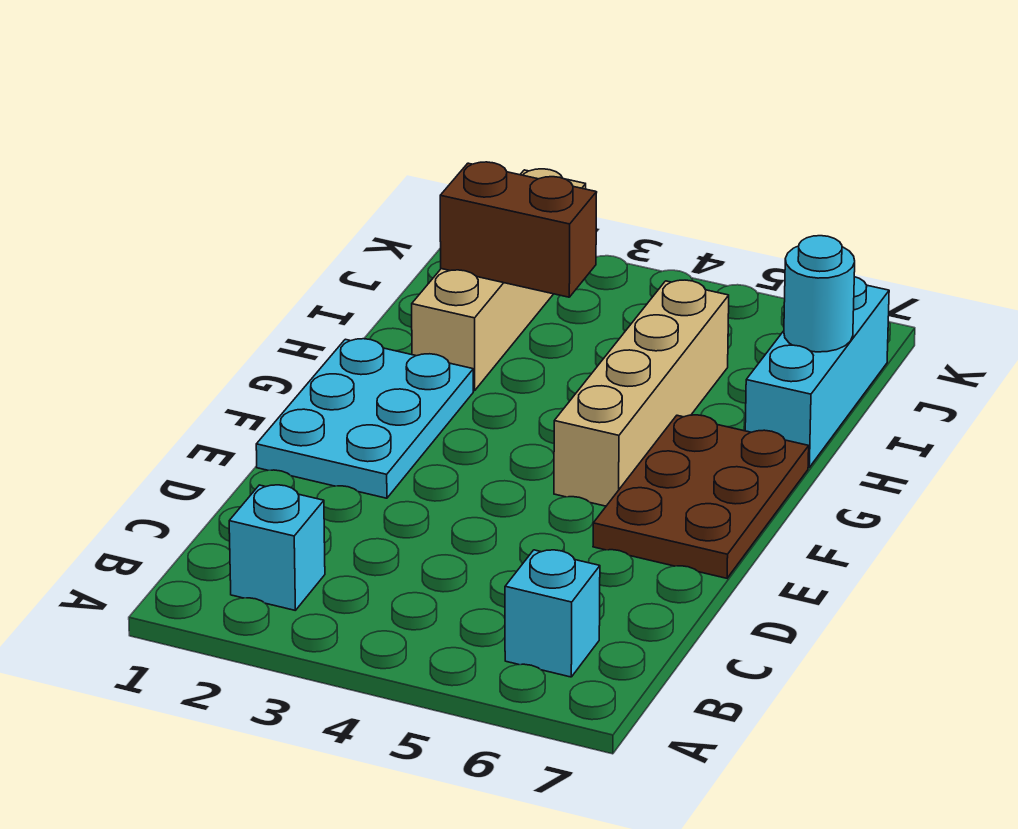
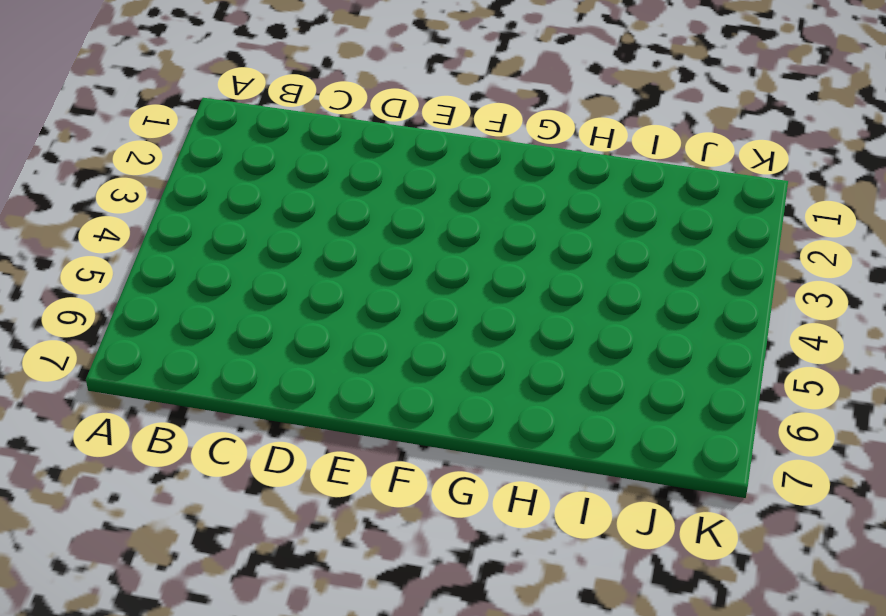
none -> cyan brick B2 level 1
none -> cyan brick B6 level 1

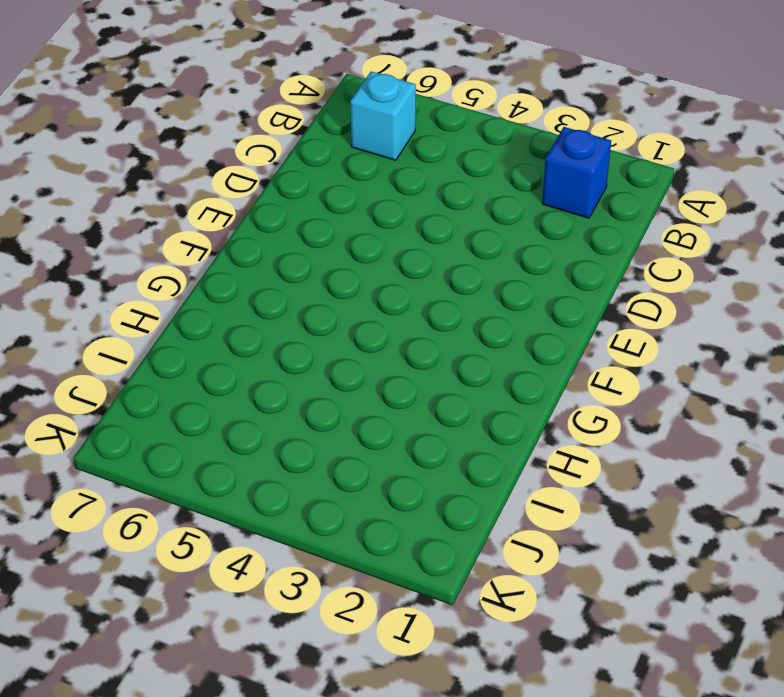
blue brick B2 level 1 -> cyan brick B2 level 1
none -> cyan plate E1:G2 level 1
none -> brown plate E6:G7 level 1

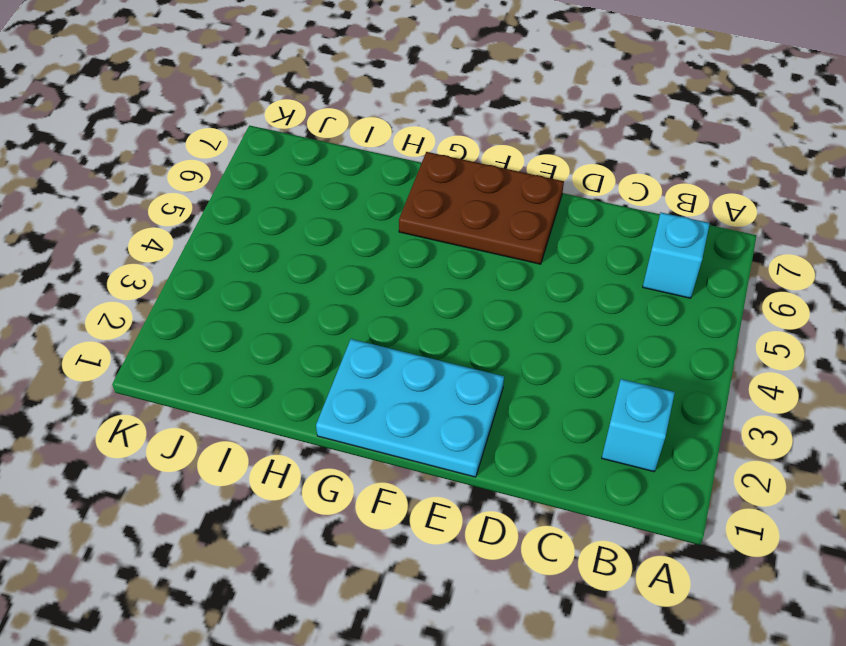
none -> tan brick F5:I5 level 1
none -> tan brick H2:K2 level 1

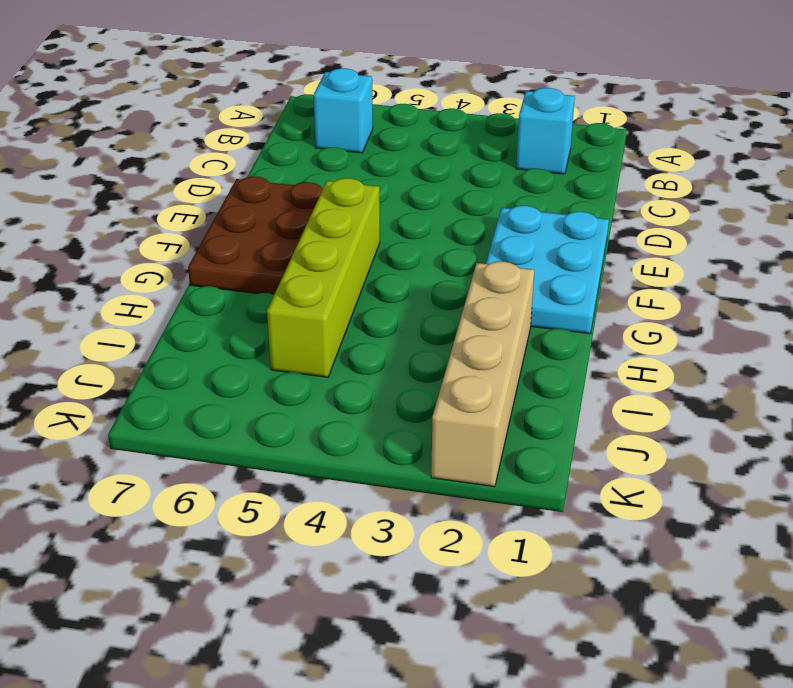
lime brick F5:I5 level 1 -> tan brick F5:I5 level 1
none -> cyan brick H7:J7 level 1
none -> brown brick I2:I3 level 2

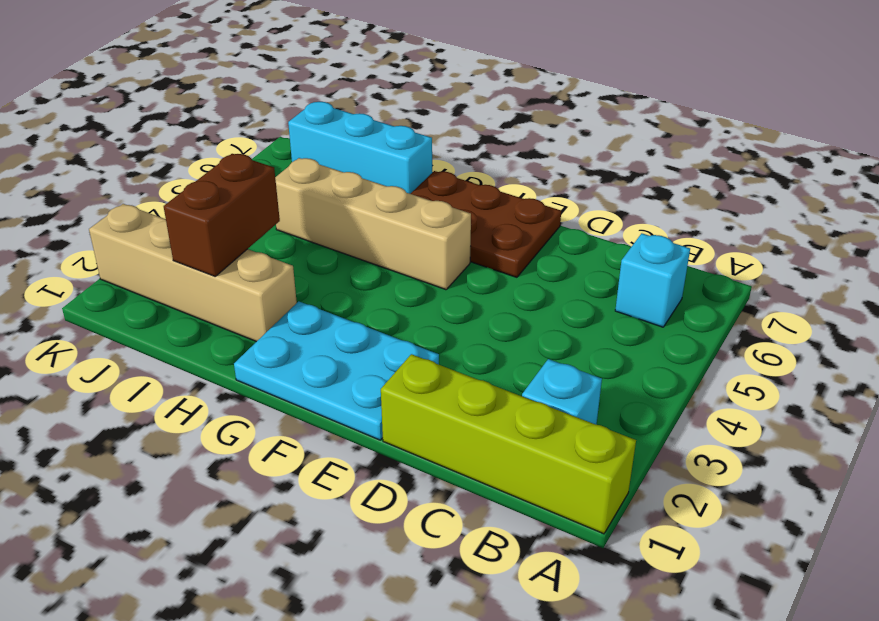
lime brick A1:D1 level 1 -> none
none -> cyan round brick I7 level 2

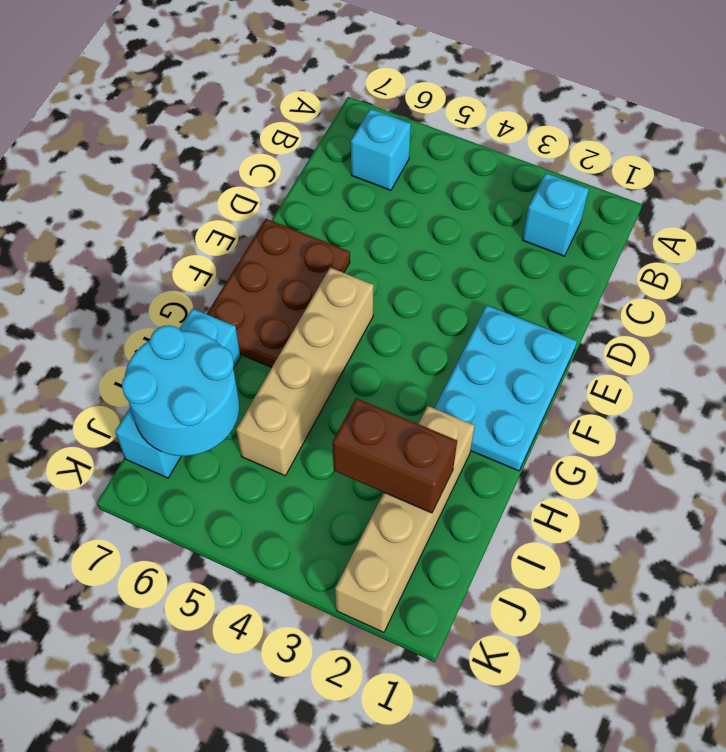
cyan round brick I6:J7 level 2 -> cyan round brick I7 level 2

